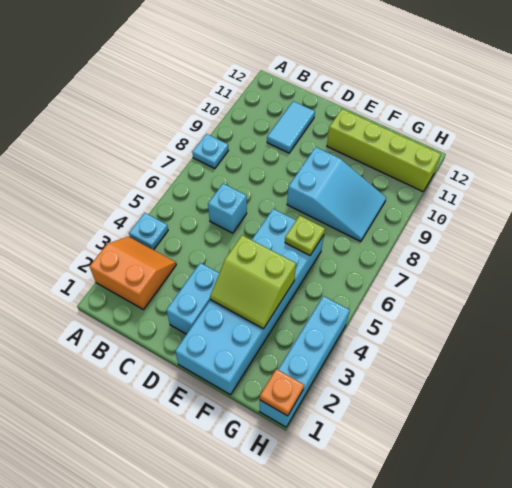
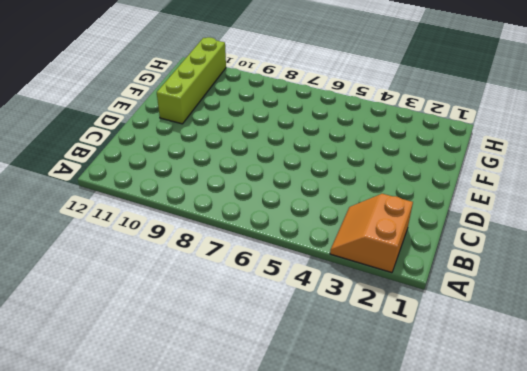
none -> cyan plate A4 level 1
none -> cyan plate A8 level 1
none -> cyan brick C6 level 1

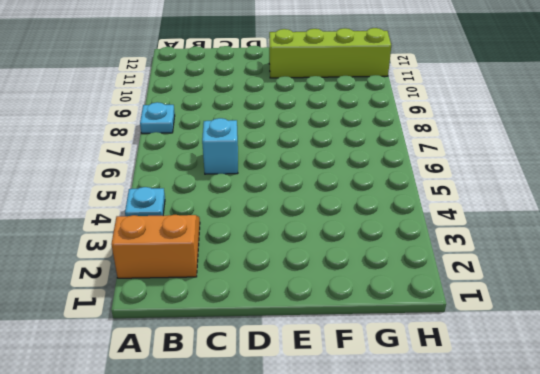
none -> cyan tile C10:C11 level 1
none -> cyan brick D2:D3 level 1
none -> cyan brick E1:F6 level 1

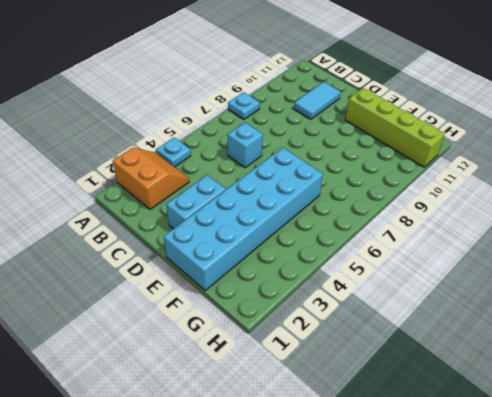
none -> cyan slope E8:G9 level 1 top E
none -> cyan brick H1:H4 level 1
none -> lime slope E3:F4 level 2 top 4

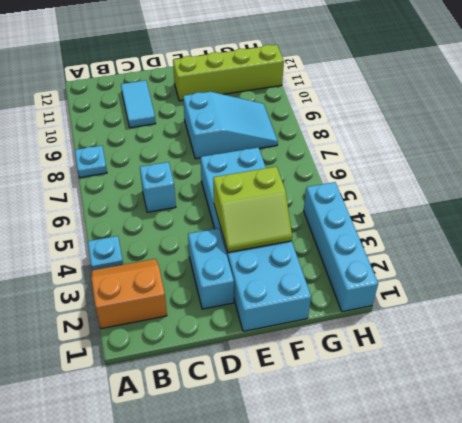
none -> lime plate F6 level 2
none -> orange plate H1 level 2

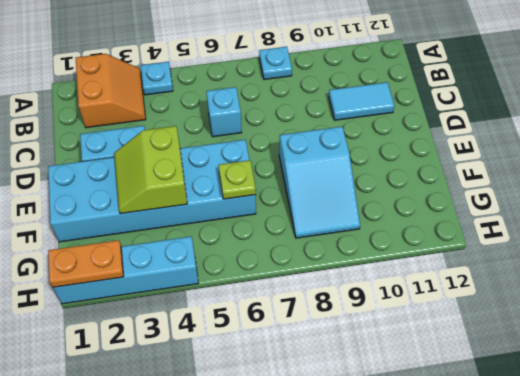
orange plate H1:H2 level 2 -> orange plate H1 level 2
none -> lime brick E11:H11 level 1

